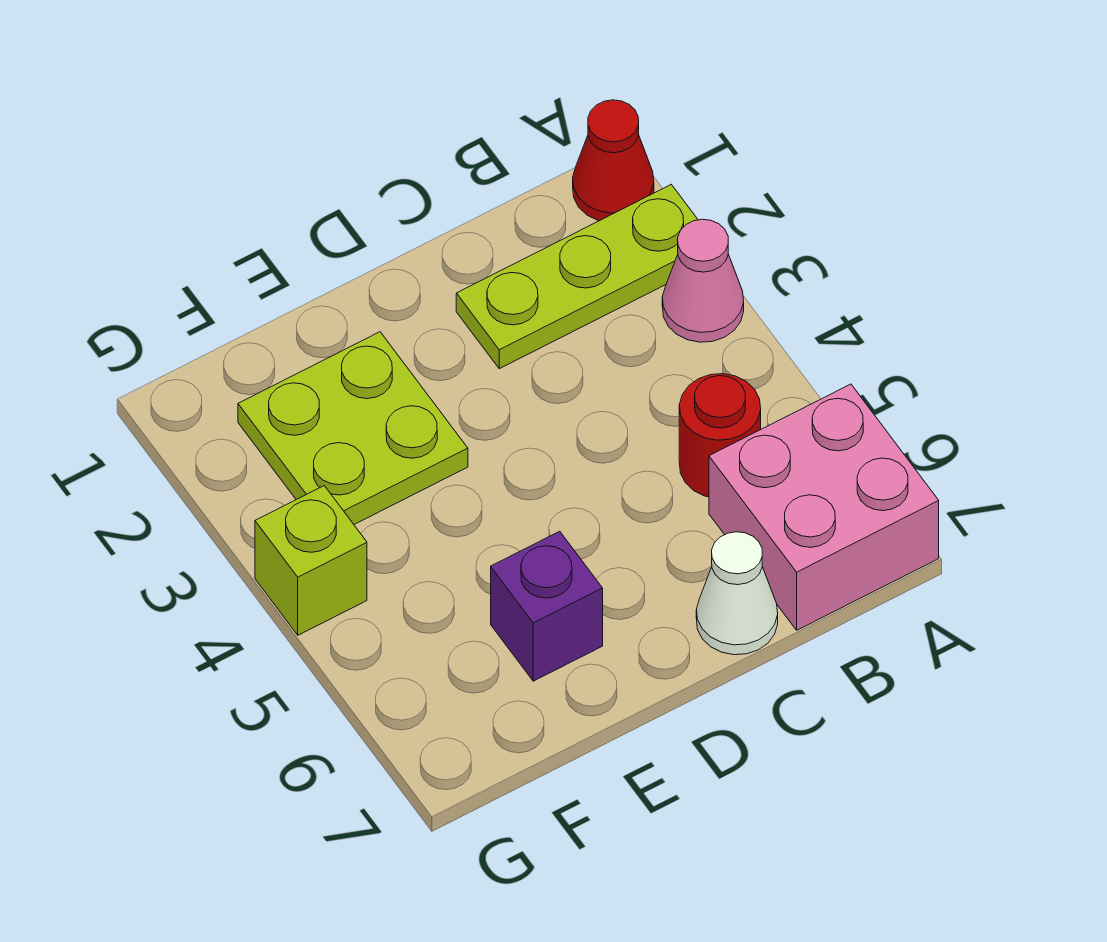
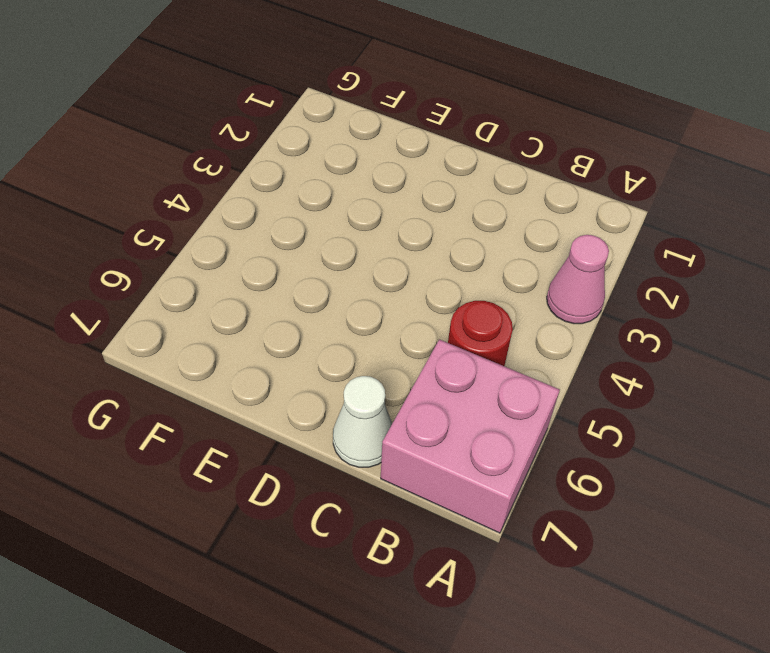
none -> red cone A1 level 1
none -> lime plate A2:C2 level 1

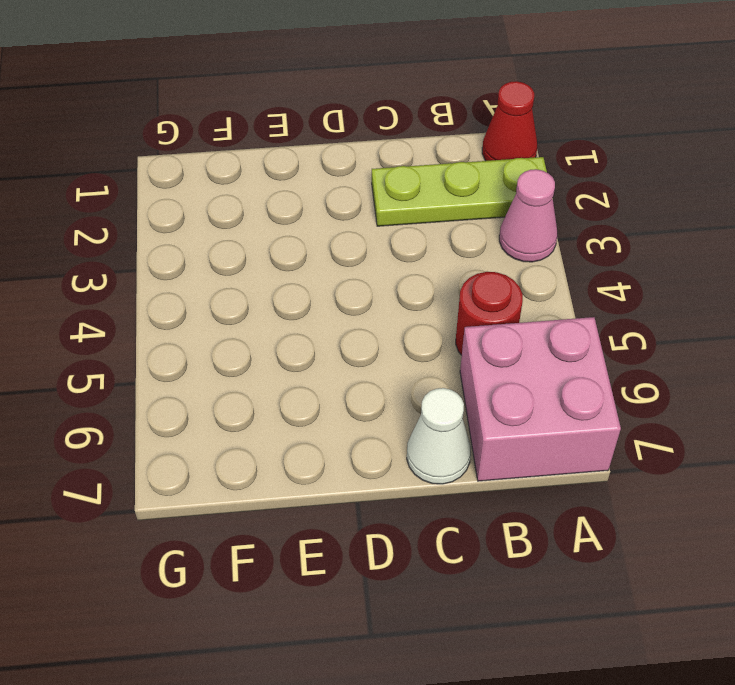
none -> lime plate E2:F3 level 1
none -> purple brick E6 level 1

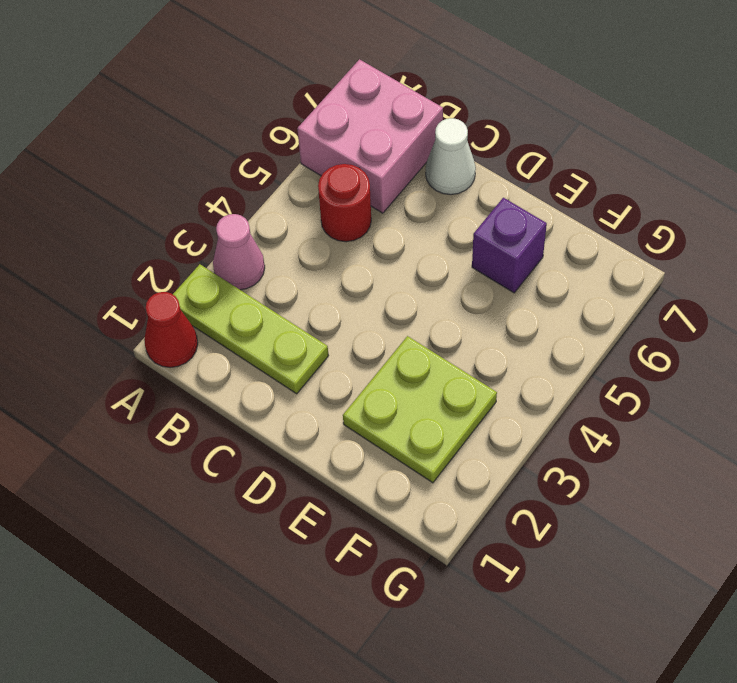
none -> lime brick G4 level 1

